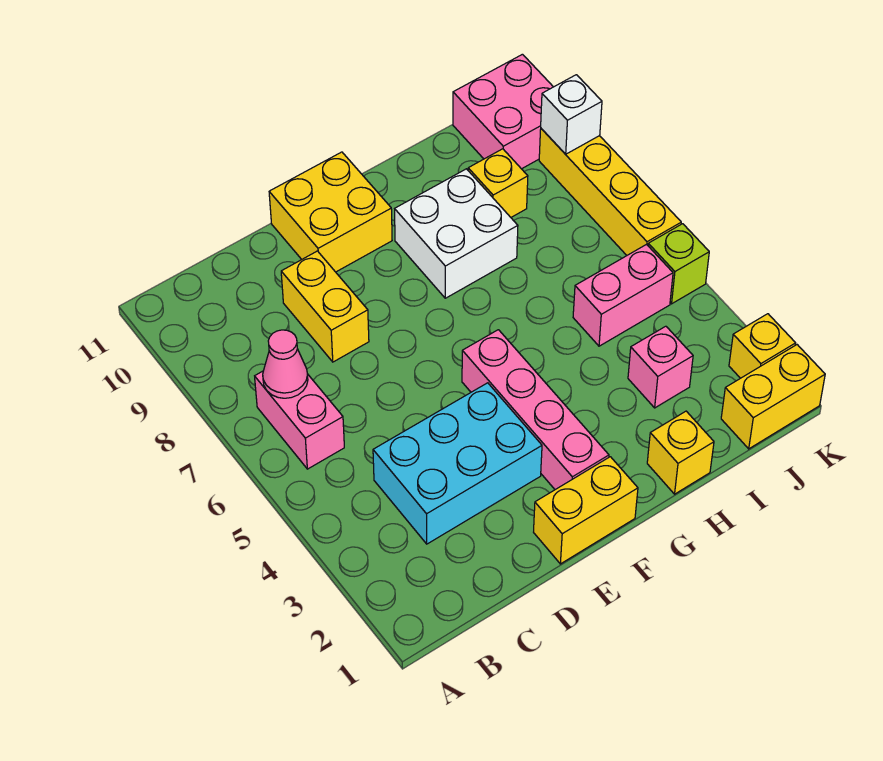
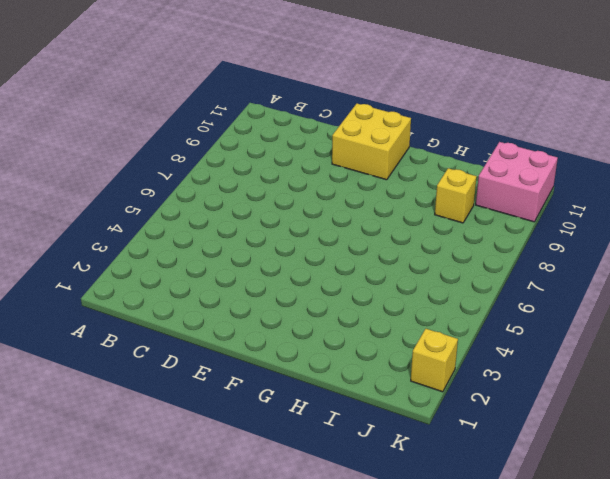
none -> pink brick B6:B7 level 1
none -> cyan brick C3:E4 level 1
none -> yellow brick D8:D9 level 1

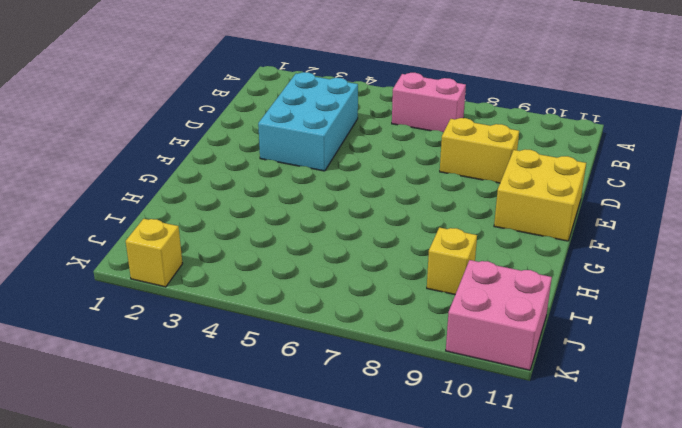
none -> yellow brick E1:F1 level 1
none -> pink brick F2:F5 level 1
none -> white brick G8:H9 level 1

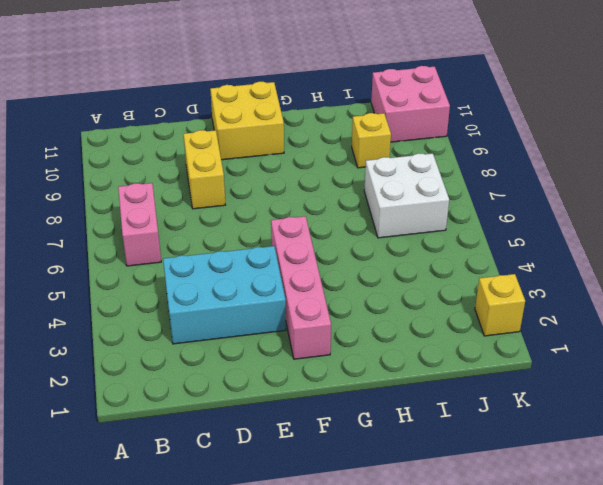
white brick I6:J7 level 1 -> white brick G8:H9 level 1
none -> yellow brick E1:F1 level 1
none -> yellow brick H1 level 1
none -> pink brick I3 level 1

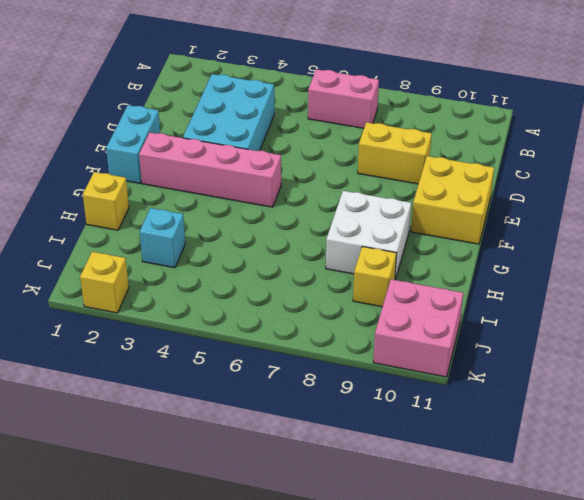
cyan brick E1:F1 level 1 -> yellow brick E1:F1 level 1
cyan brick I3 level 1 -> pink brick I3 level 1
none -> pink brick I5:J5 level 1
none -> yellow brick J1:K1 level 1
none -> lime brick K5 level 1

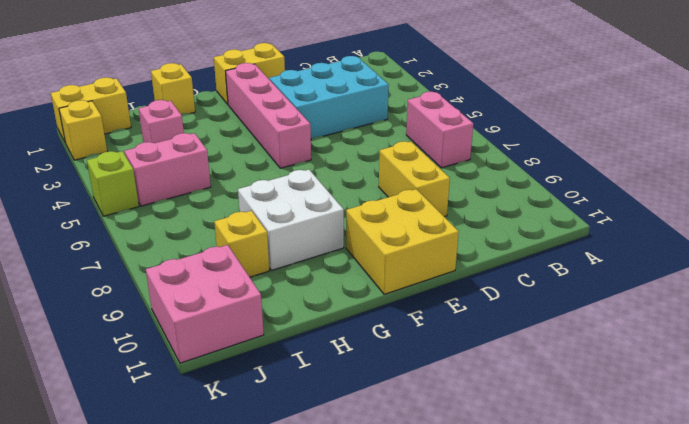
none -> yellow brick K6:K9 level 1
none -> pink cone B7 level 2
none -> white brick K9 level 2

